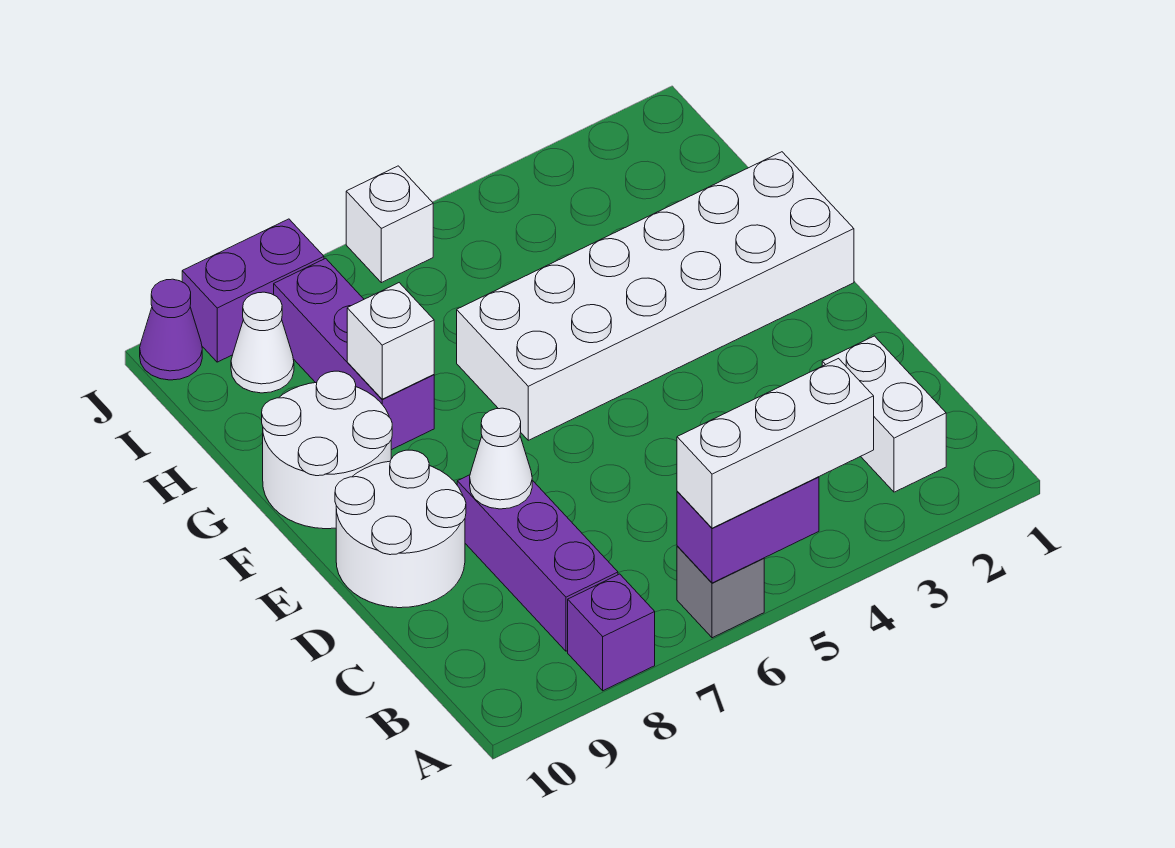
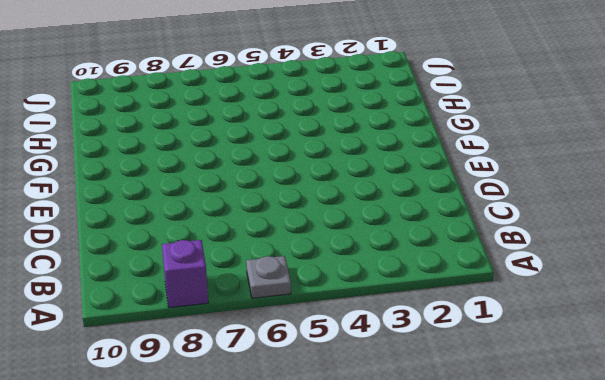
grey plate A6 level 1 -> grey brick A6 level 1
none -> white brick B2:C2 level 1
none -> purple brick B8:D8 level 1
none -> white round brick D9:E10 level 1

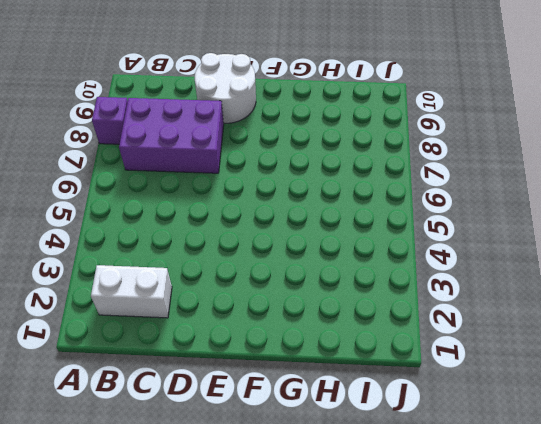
purple brick B7:D8 level 1 -> purple brick B8:D8 level 1
none -> grey brick A6 level 1
none -> white brick F1:G6 level 1
none -> white round brick F9:G10 level 1

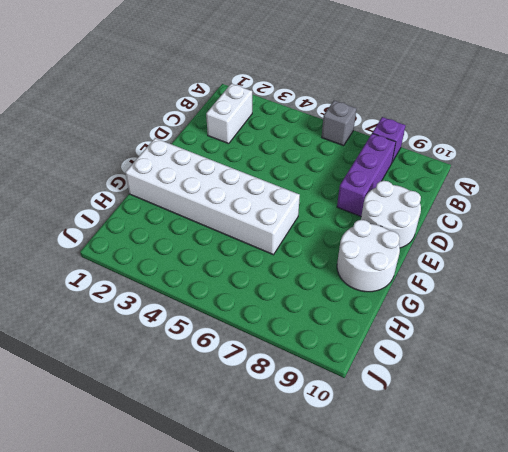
none -> purple brick G8:I8 level 1
none -> white cone I9 level 1
none -> white brick J6 level 1

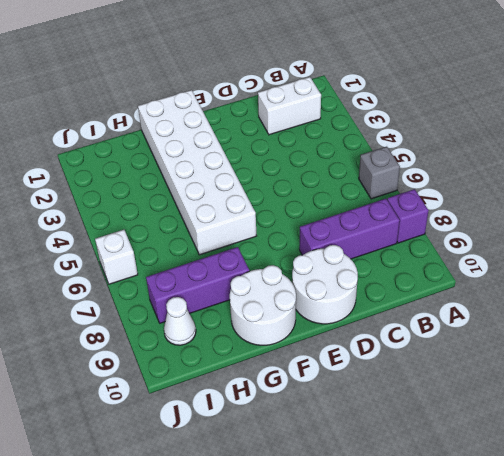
none -> purple brick J8:J9 level 1
none -> purple cone J10 level 1
none -> purple brick A5:A6 level 2

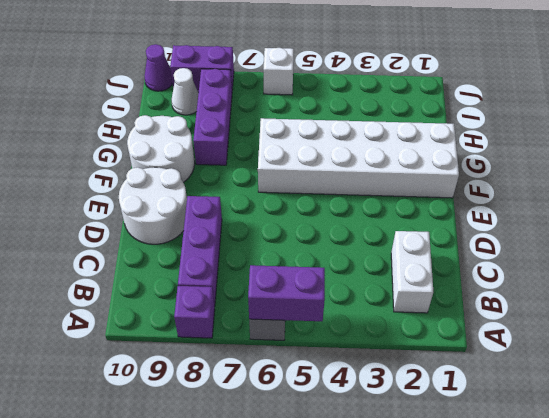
none -> white cone D8 level 2
none -> white brick G8 level 2
none -> white brick A4:A6 level 3

